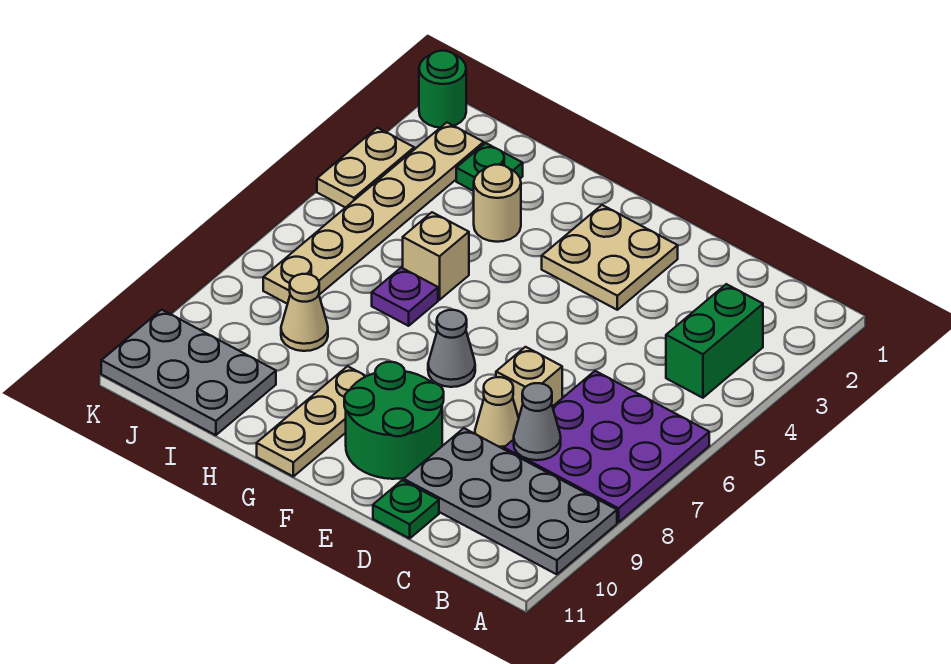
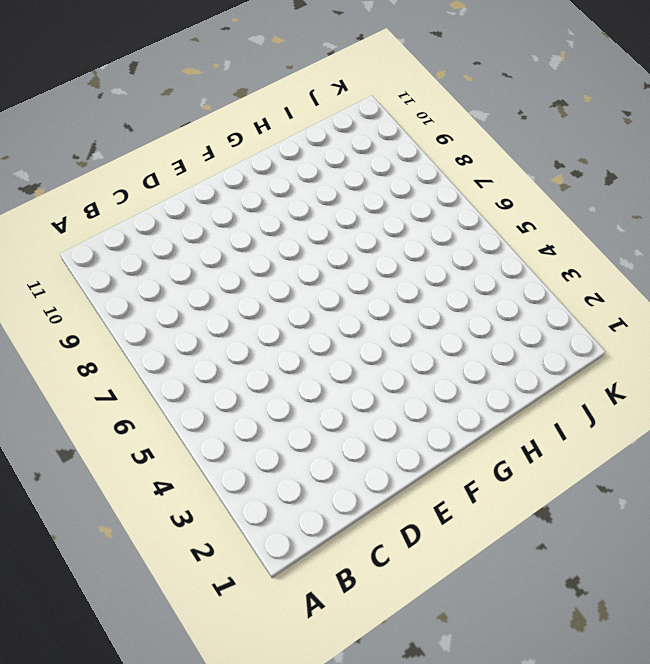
none -> purple plate A6:C8 level 1
none -> grey plate A9:D10 level 1
none -> green brick B3:B4 level 1

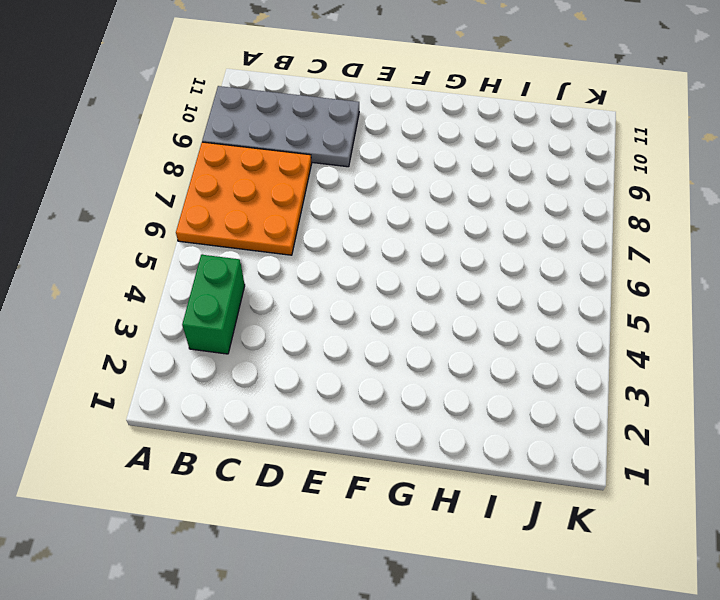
orange plate A6:C8 level 1 -> purple plate A6:C8 level 1
none -> tan brick D7 level 1
none -> tan cone D8 level 1
none -> green plate D11 level 1

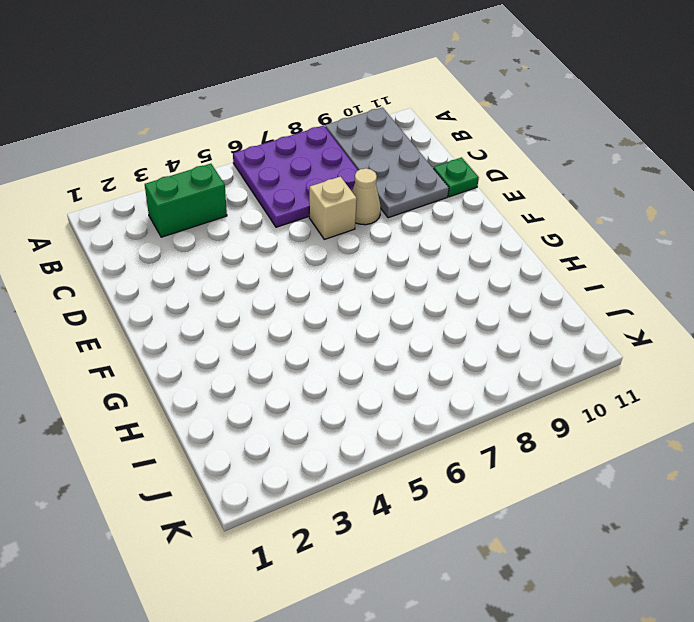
none -> tan plate E2:F3 level 1
none -> green round brick E9:F10 level 1
none -> grey cone F7 level 1

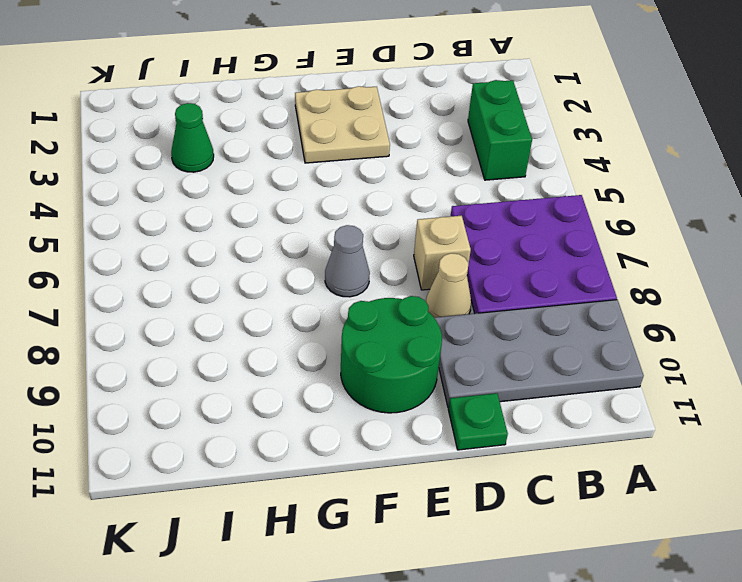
green cone I3 level 1 -> none
none -> tan plate G9:G11 level 1
none -> tan round brick H3 level 1
none -> tan brick H5 level 1

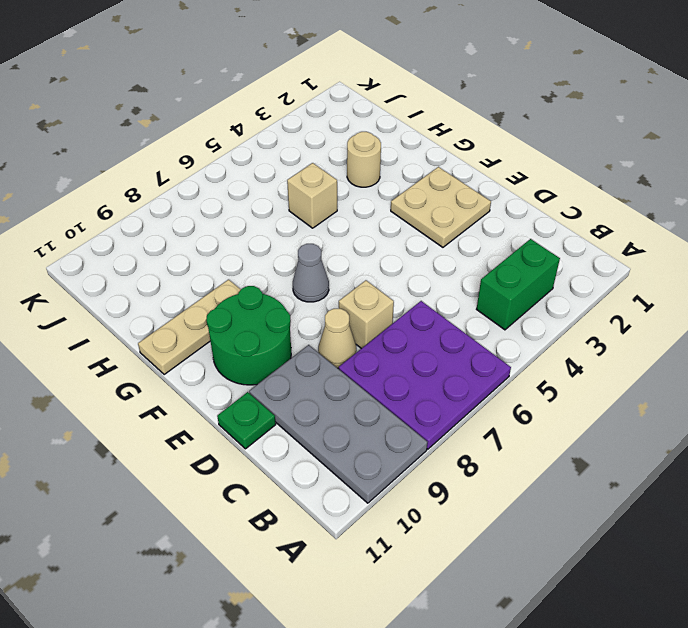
none -> purple plate H6 level 1
none -> green plate I2 level 1
none -> tan cone I8 level 1

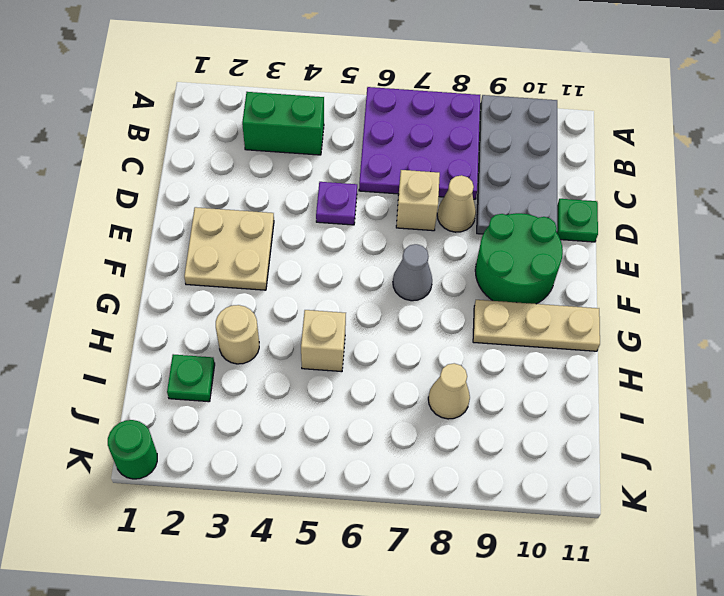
purple plate D5 level 1 -> purple plate H6 level 1
none -> grey plate I10:K11 level 1
none -> tan plate J2:J7 level 1
none -> tan plate K3:K4 level 1

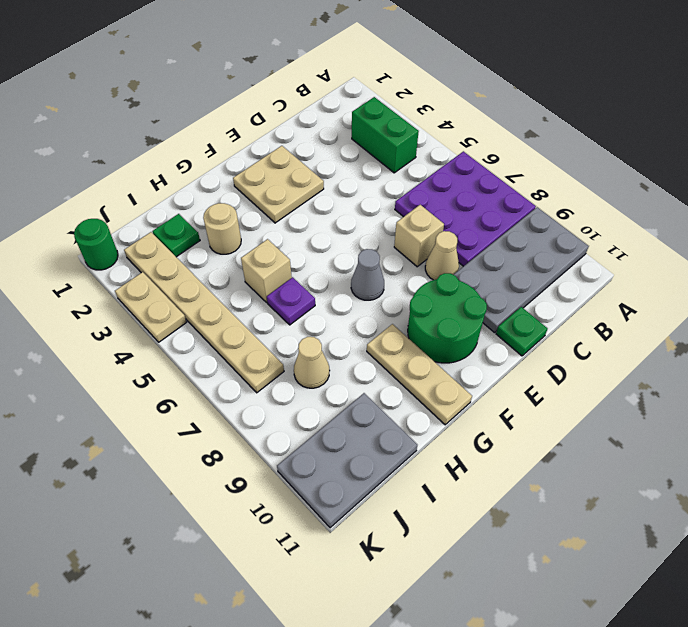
none -> grey cone C8 level 2

